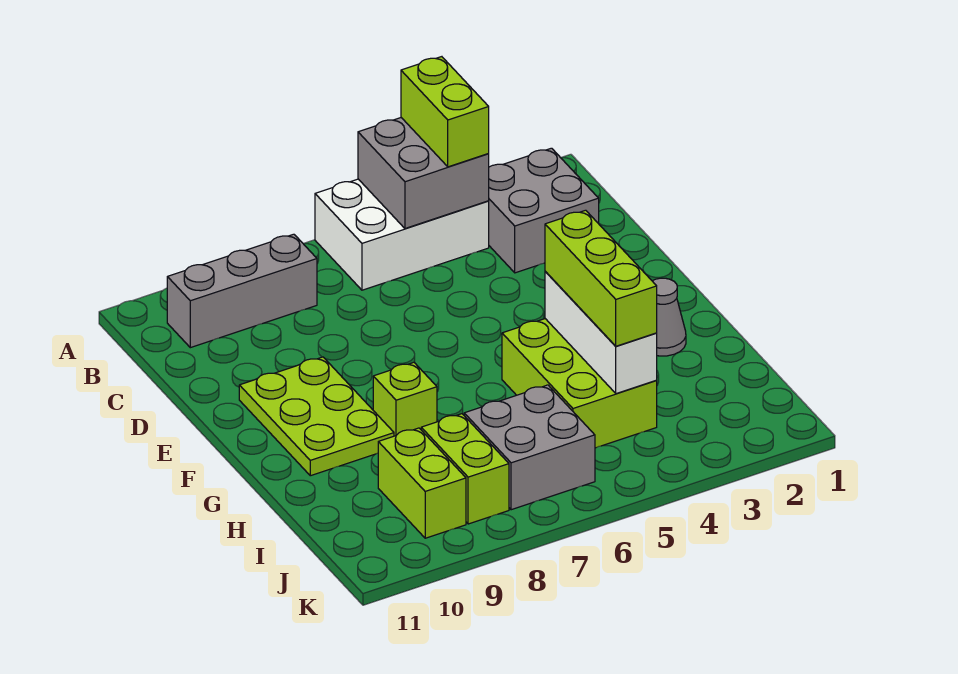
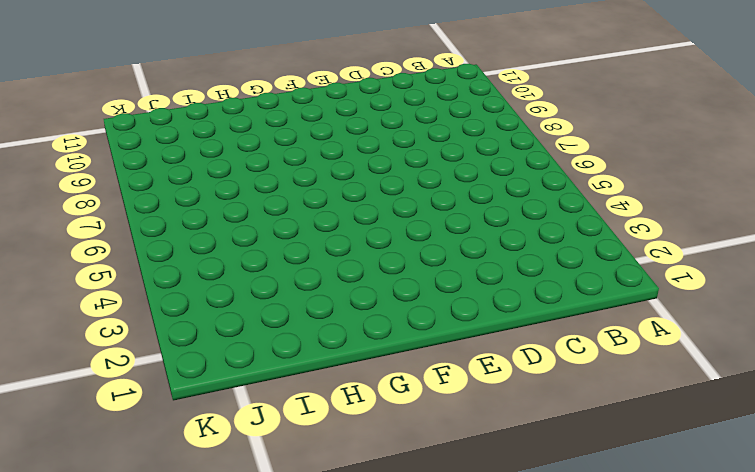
none -> white brick A4:B6 level 1
none -> grey brick B2:C3 level 1
none -> grey brick B8:B10 level 1

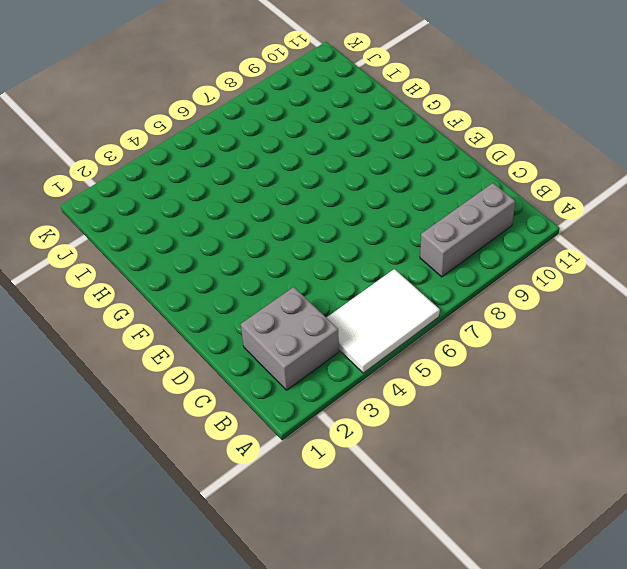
white tile A4:B6 level 1 -> white brick A4:B6 level 1
none -> lime plate E9:G10 level 1
none -> grey cone G2 level 1
none -> lime brick G4:I5 level 1

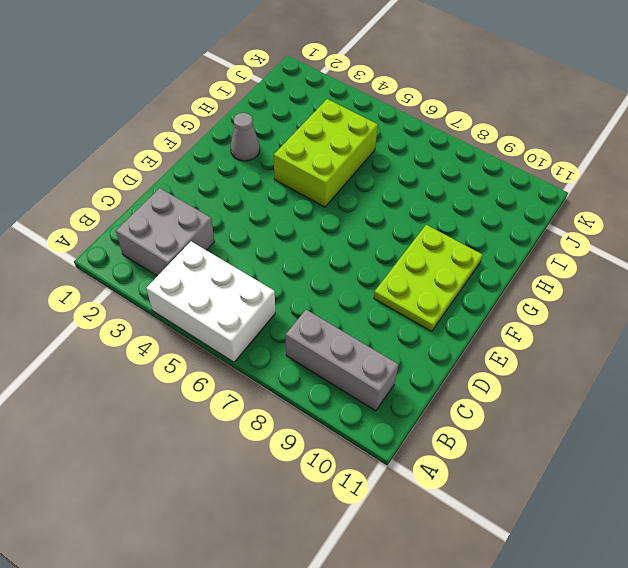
none -> lime brick G8 level 1
none -> grey brick I6:J7 level 1
none -> lime brick I8:J8 level 1

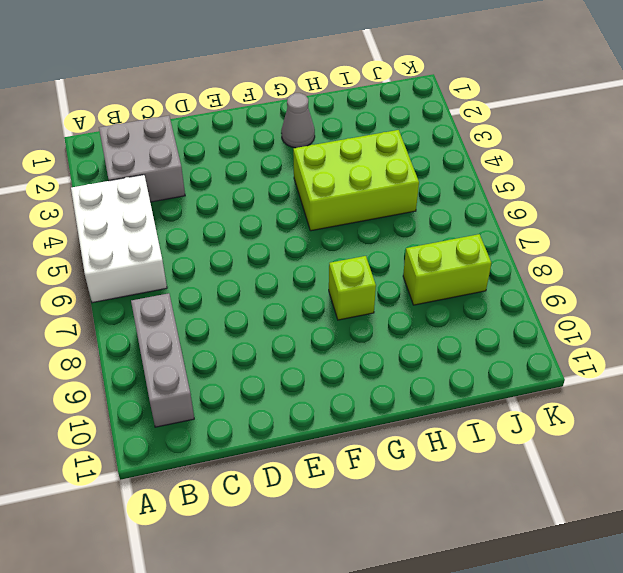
none -> lime plate E9:G10 level 1
none -> grey brick I6:J7 level 1
none -> lime brick I9:J9 level 1

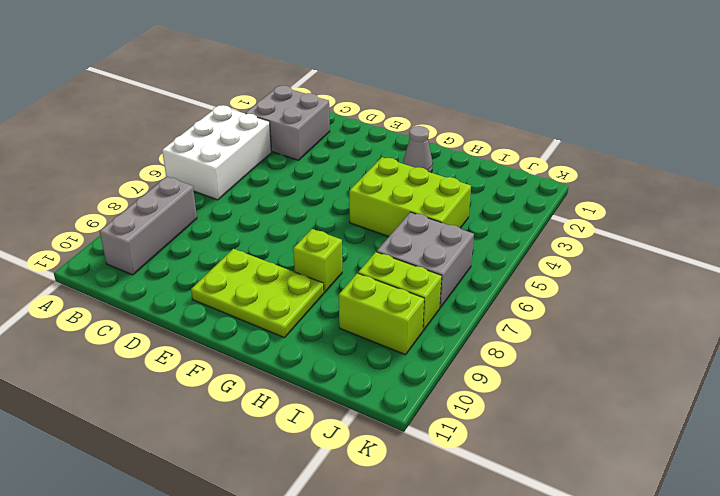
none -> grey brick A4:B5 level 2
none -> white brick G4:I4 level 2
none -> lime brick A4:B4 level 3

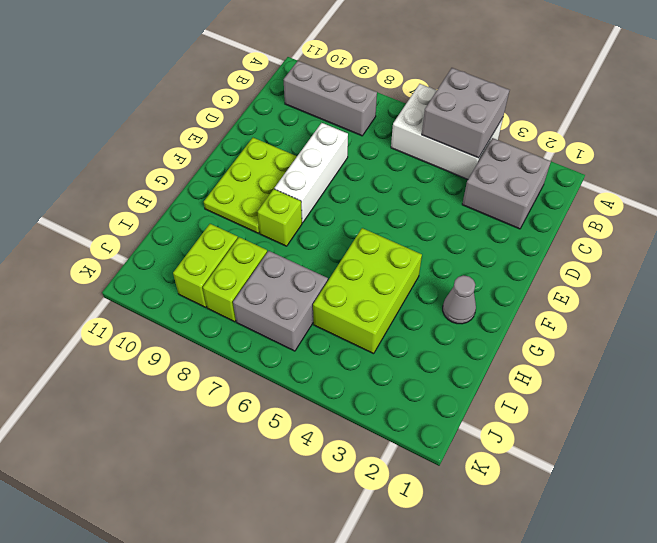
white brick D8:F8 level 1 -> white brick G4:I4 level 2
none -> lime brick A4:B4 level 3
none -> lime brick G4:I4 level 3

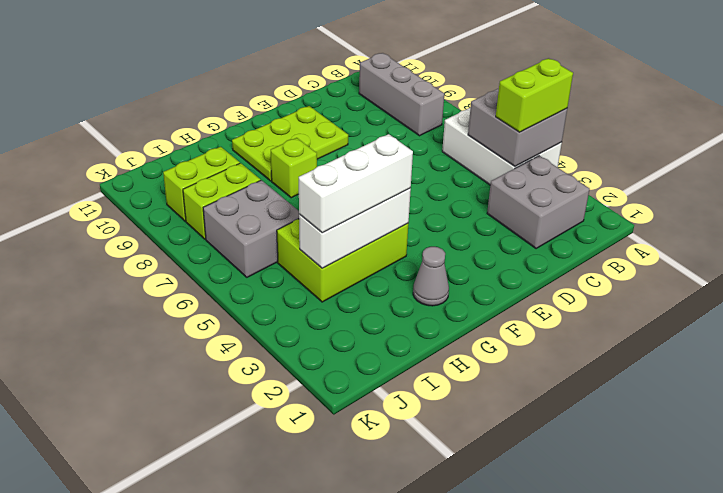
white brick G4:I4 level 3 -> lime brick G4:I4 level 3

